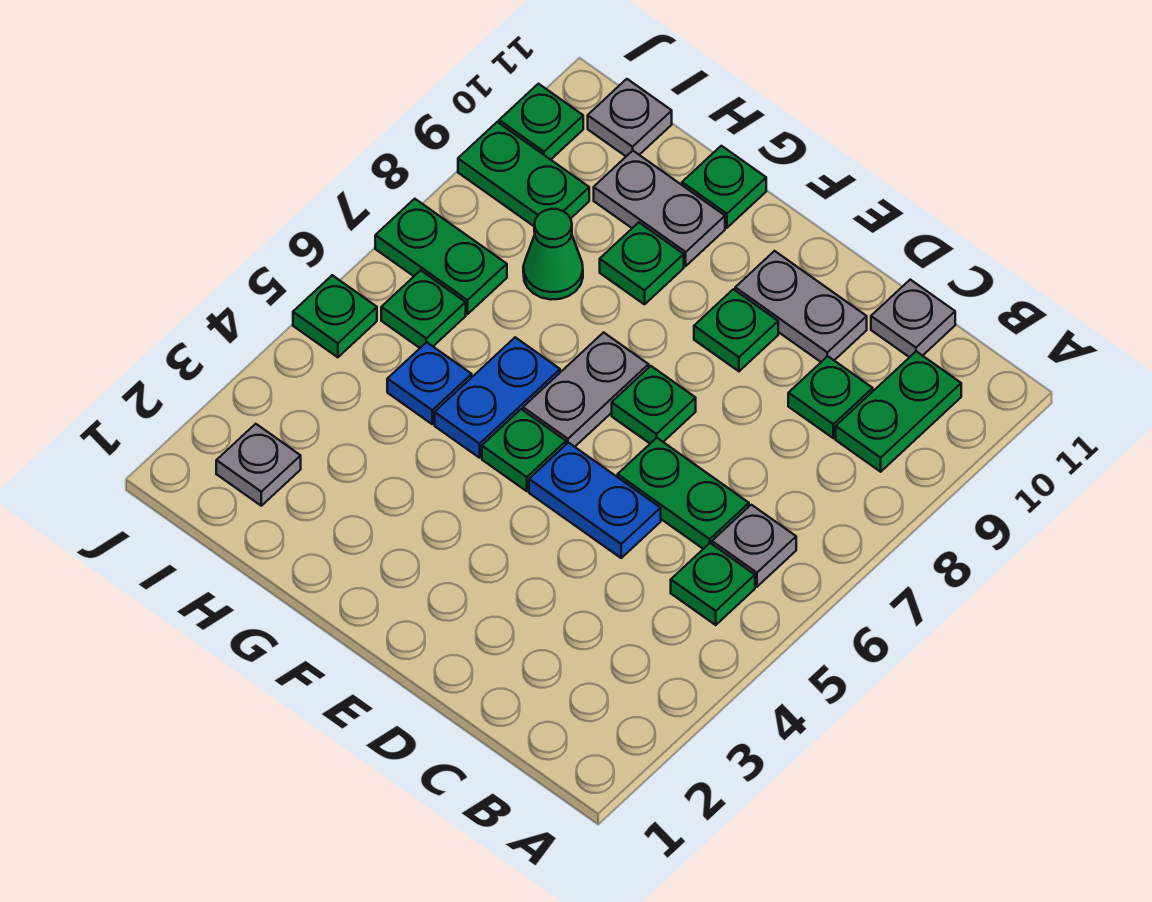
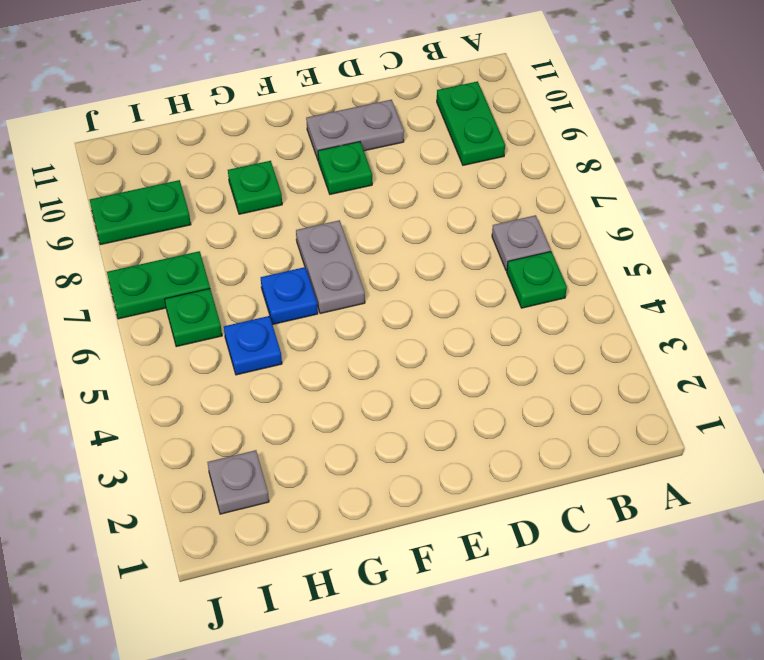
blue plate G6 level 1 -> blue plate G5:G6 level 1
none -> green plate C6:D6 level 1
none -> green plate C9 level 1
none -> grey plate C11 level 1

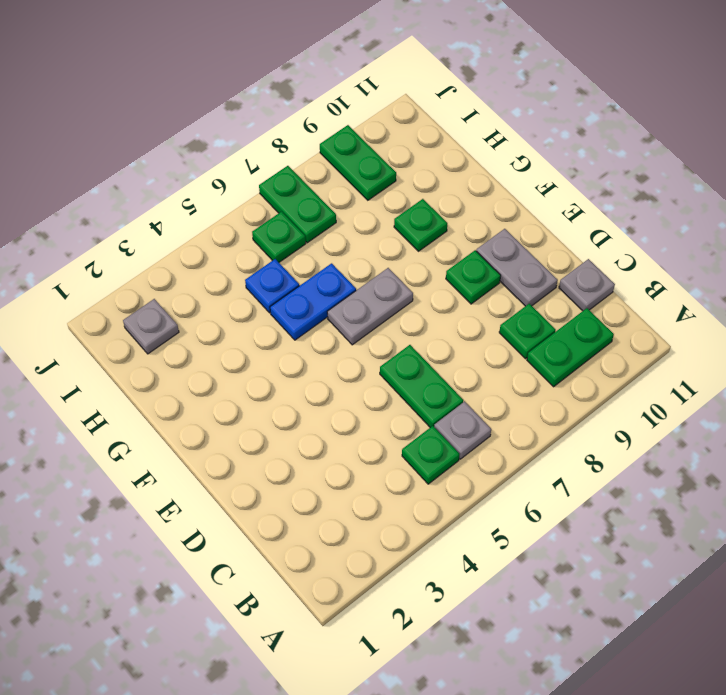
none -> blue plate D5:E5 level 1
none -> green plate E7 level 1
none -> green plate F5 level 1

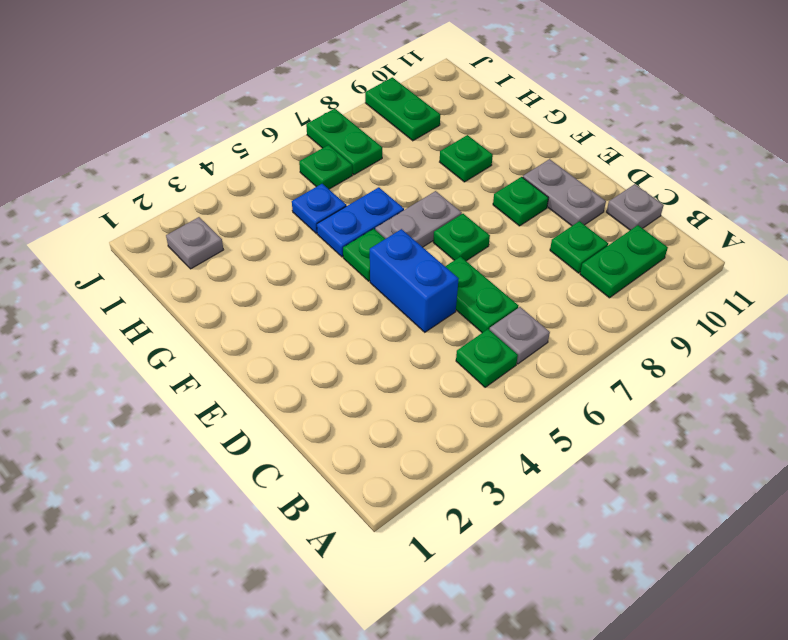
blue brick D5:E5 level 1 -> blue plate D5:E5 level 1
none -> grey plate G10:H10 level 1
none -> green plate G11 level 1
none -> green cone H8 level 1

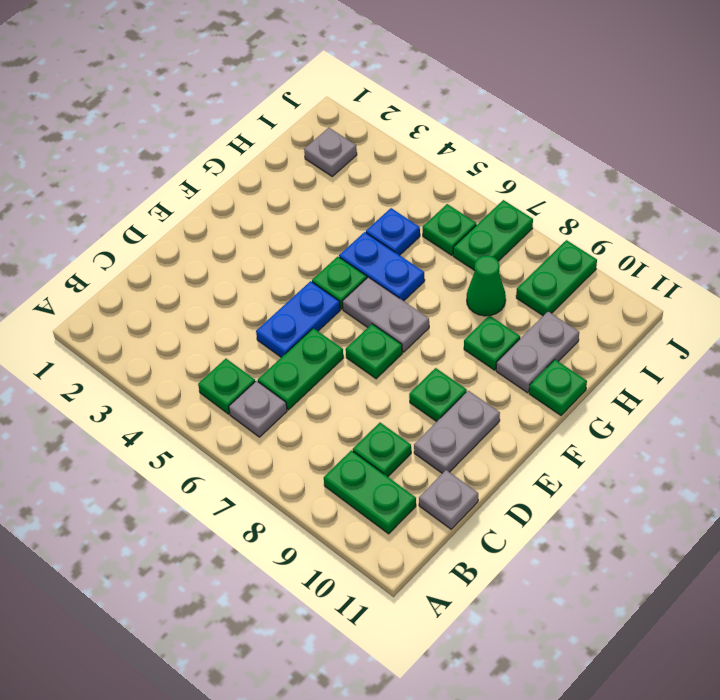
none -> grey plate I11 level 1
none -> green plate J5 level 1
none -> green plate J10 level 1

